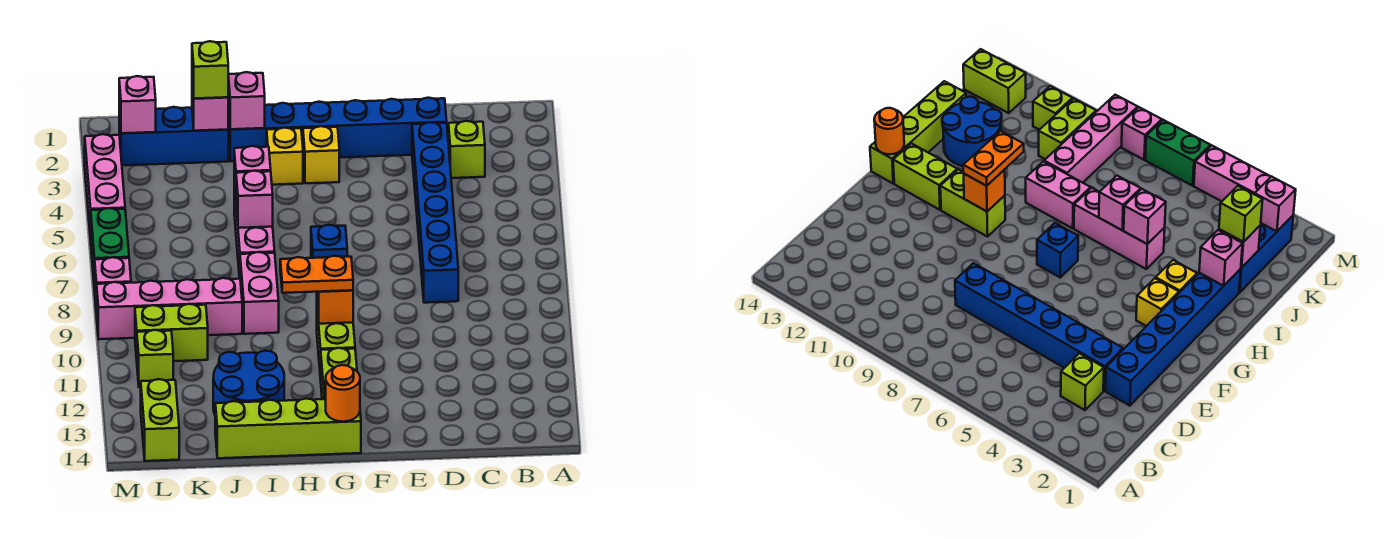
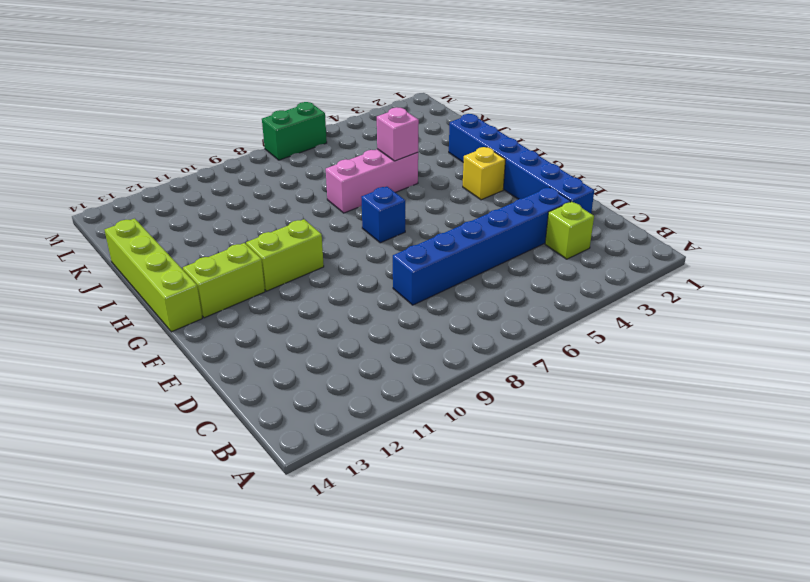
none -> yellow brick H3 level 1
none -> pink brick I8:I9 level 1
none -> blue round brick I12:J13 level 1

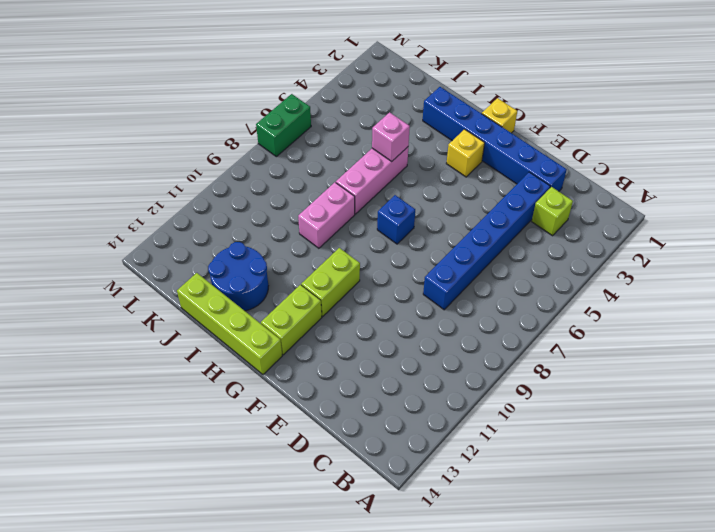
yellow brick G1 level 1 -> yellow brick H3 level 1
none -> blue brick J2:L2 level 1
none -> pink brick J9:M9 level 1
none -> lime brick K10:L10 level 1

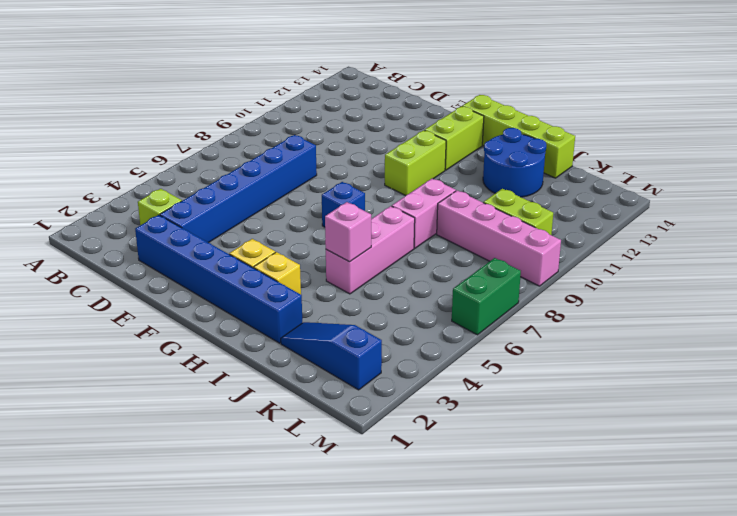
blue slope J2:L2 level 1 top L -> blue brick J2:L2 level 1
none -> lime brick L11 level 1
none -> lime brick L13:L14 level 1
none -> pink brick M3:M5 level 1

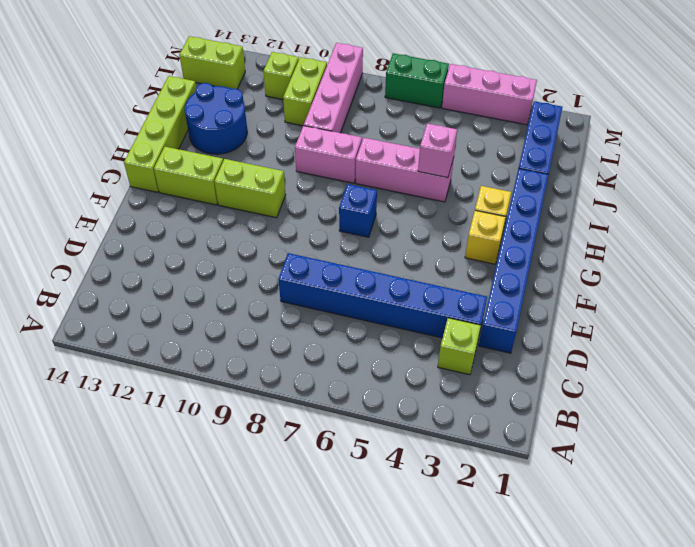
none -> pink brick M8 level 1
none -> orange brick G10 level 2
none -> orange round brick G14 level 2

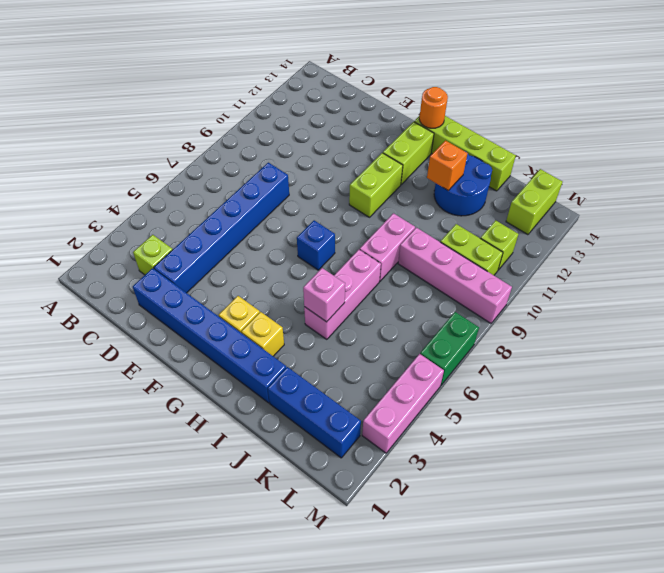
orange brick I12 level 2 -> orange brick G10 level 2
none -> pink brick M8 level 1
none -> pink brick I2 level 2
none -> pink brick I6 level 2

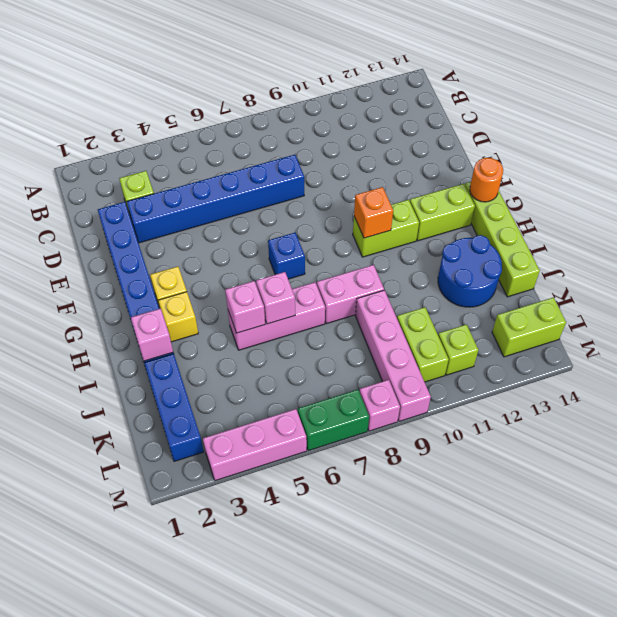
none -> pink brick J2 level 2
none -> pink brick L2 level 2
none -> orange plate G10:H10 level 3

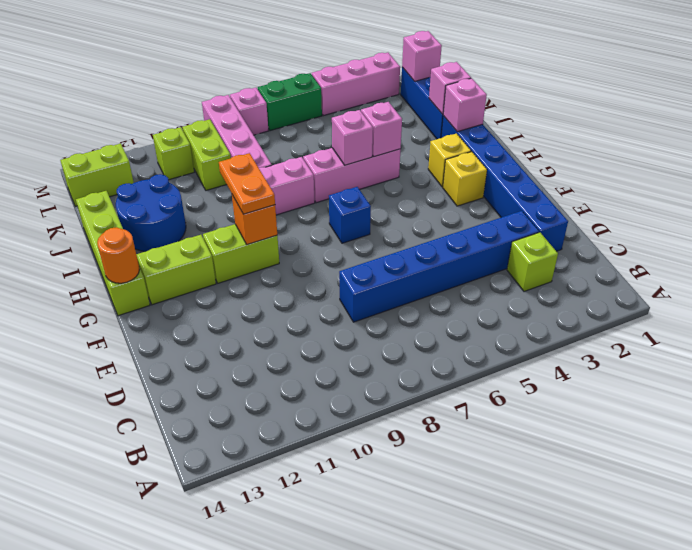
none -> lime brick J2 level 3

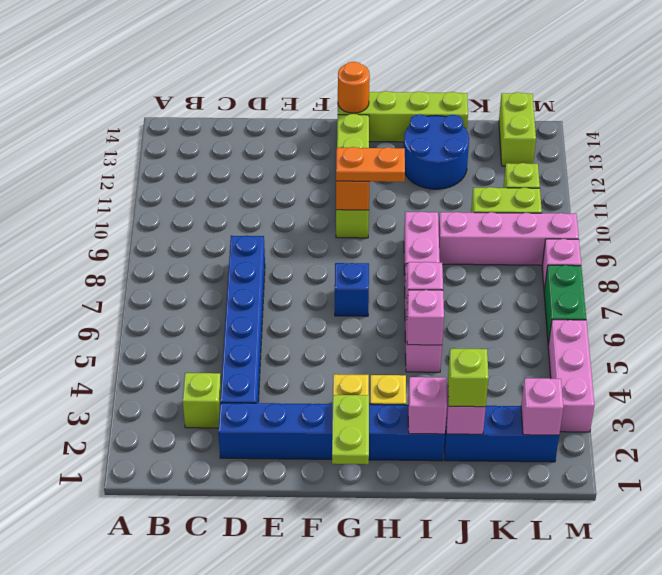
lime plate G1:G2 level 2 -> none

